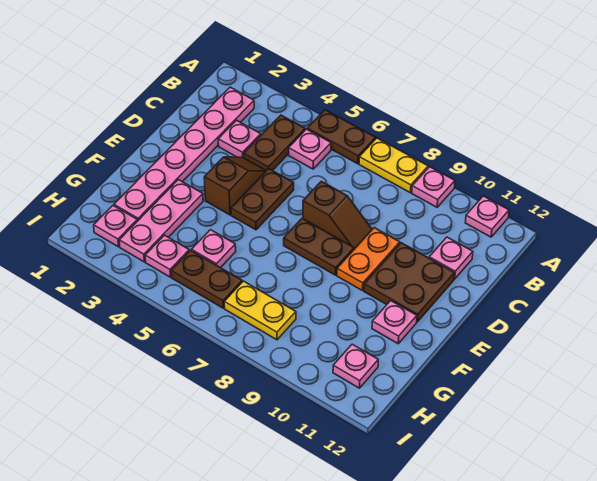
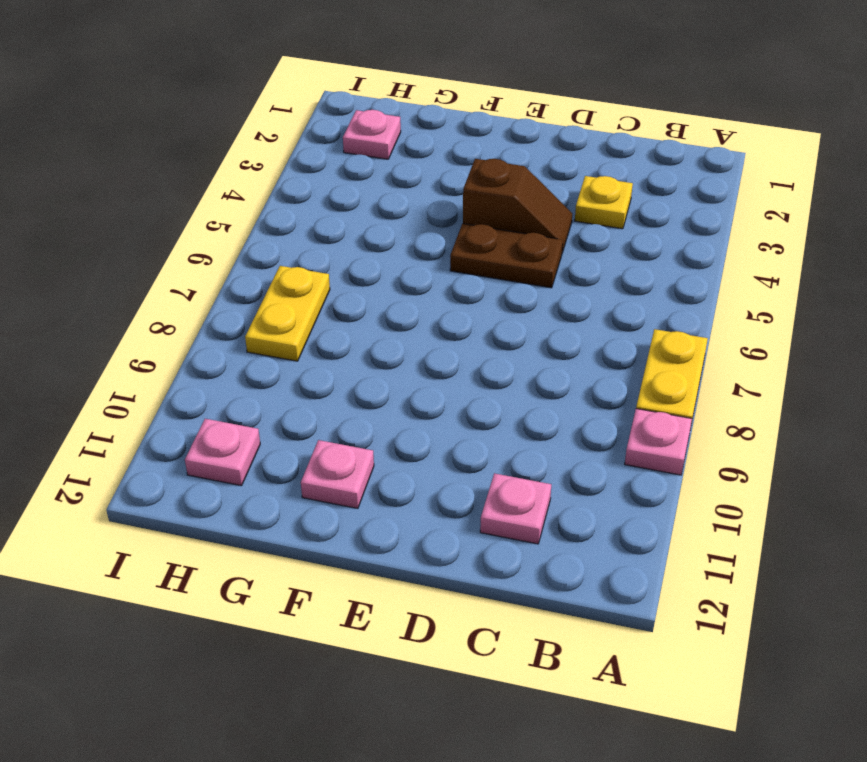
yellow plate C3 level 1 -> pink plate C3 level 1
none -> brown plate A5:A6 level 1
none -> pink plate A11 level 1
none -> pink plate B2:G2 level 1

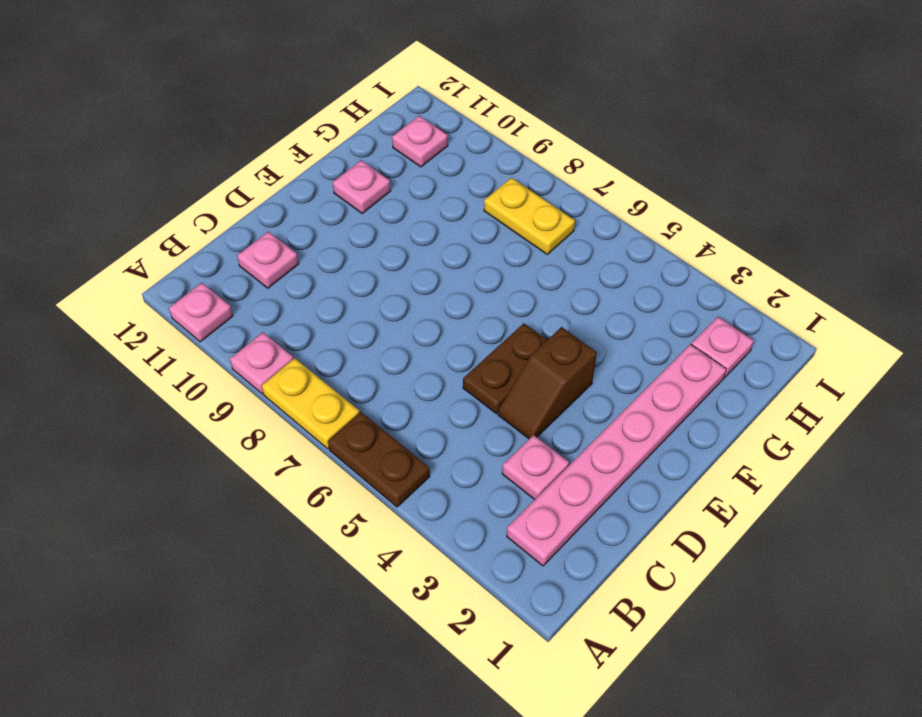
none -> brown plate B4:C4 level 1
none -> pink plate B5 level 1
none -> brown slope D7:D8 level 1 top 7

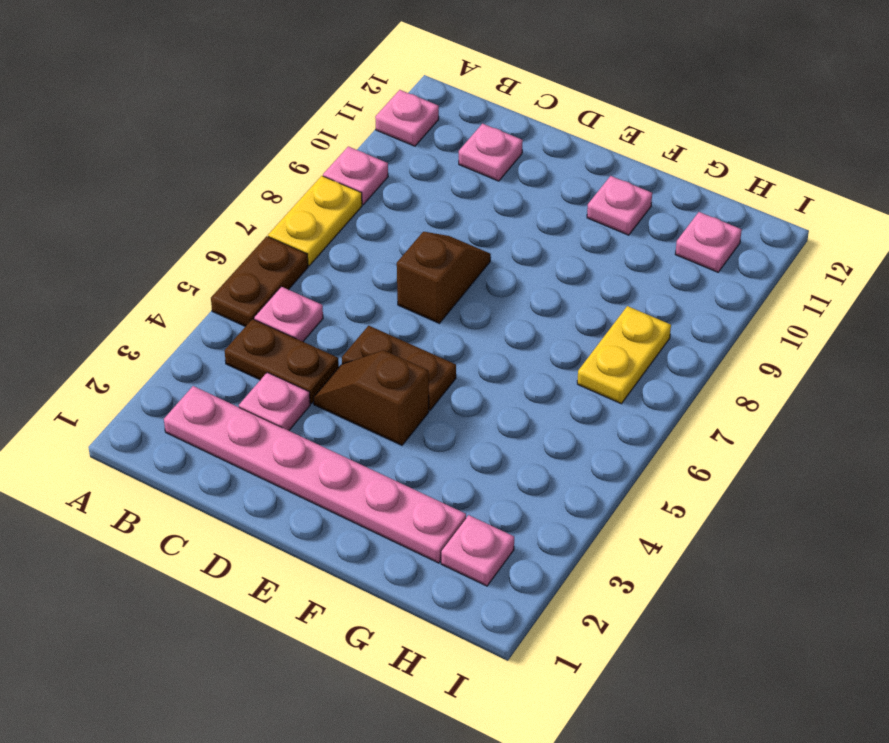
none -> orange plate D9:E9 level 1
none -> brown plate D10:E11 level 1
none -> brown plate E7:E8 level 1

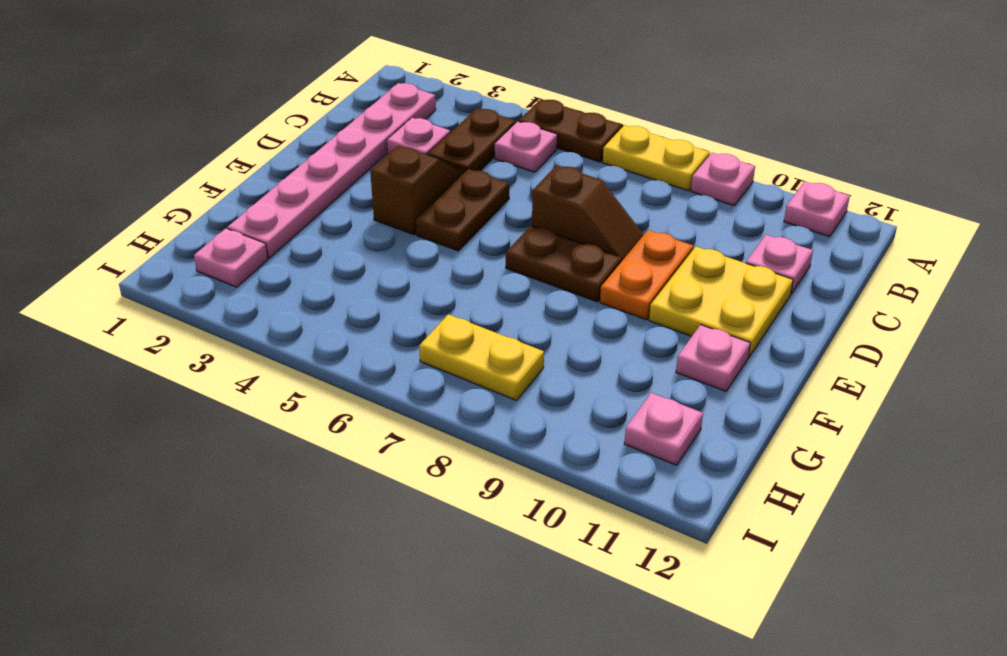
yellow plate D10:E11 level 1 -> brown plate D10:E11 level 1
none -> pink plate F3:H3 level 1
none -> pink plate G5 level 1
none -> pink plate H4 level 1

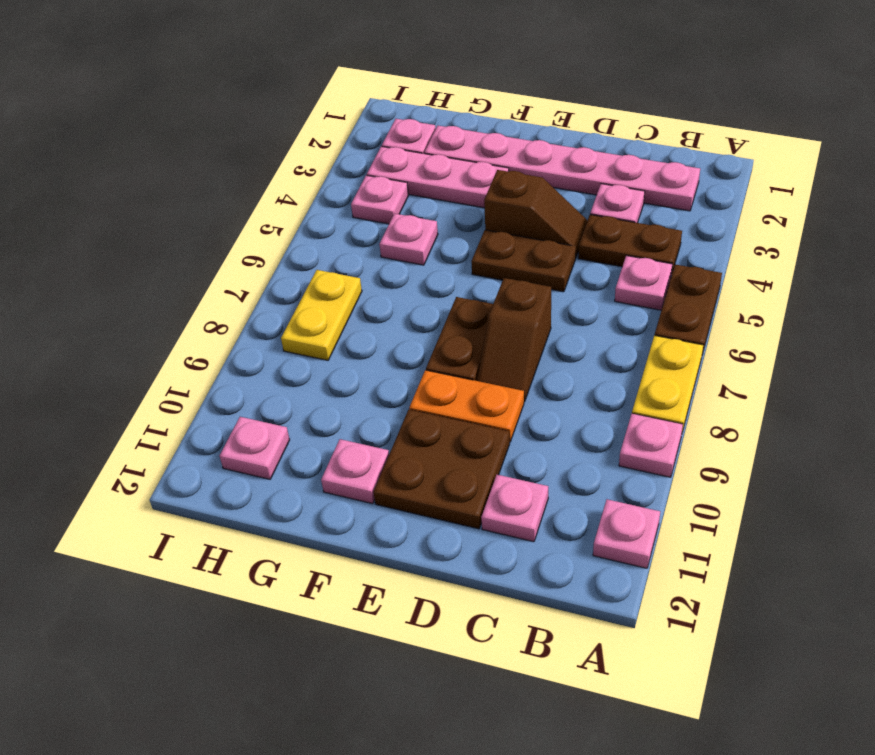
none -> brown plate H5:H6 level 1

